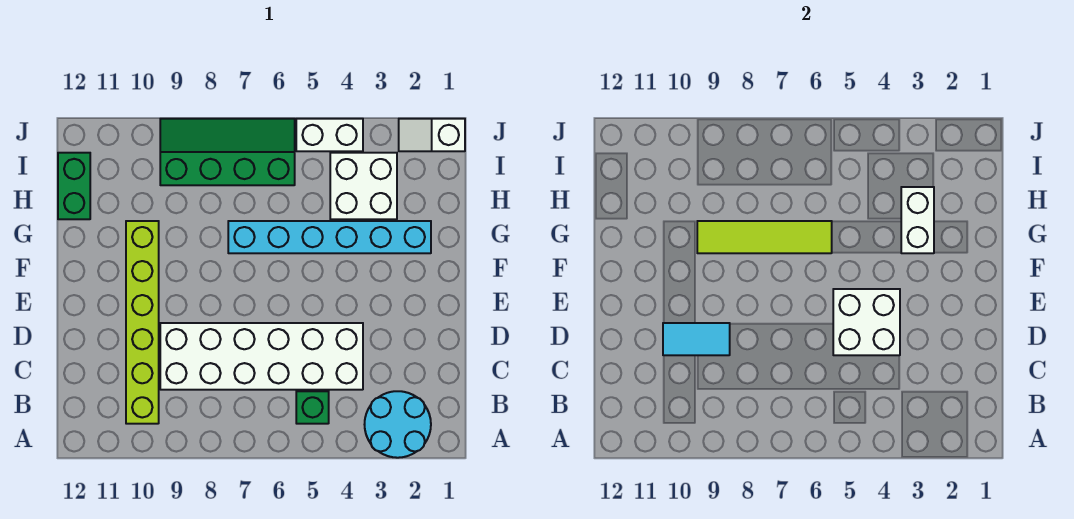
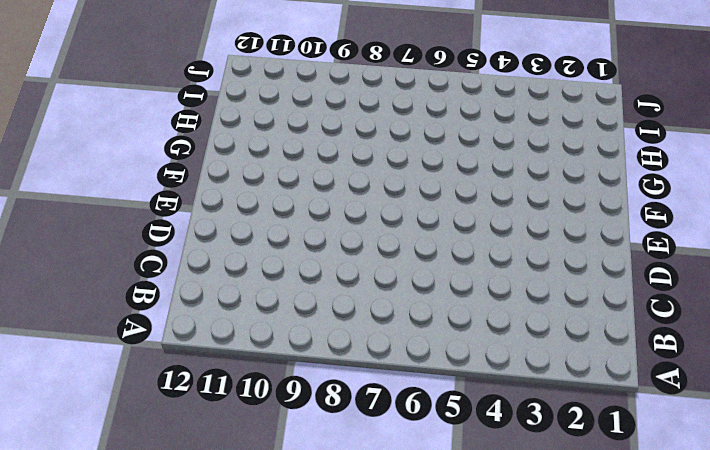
none -> cyan round brick A2:B3 level 1
none -> green brick B5 level 1
none -> lime brick B10:G10 level 1

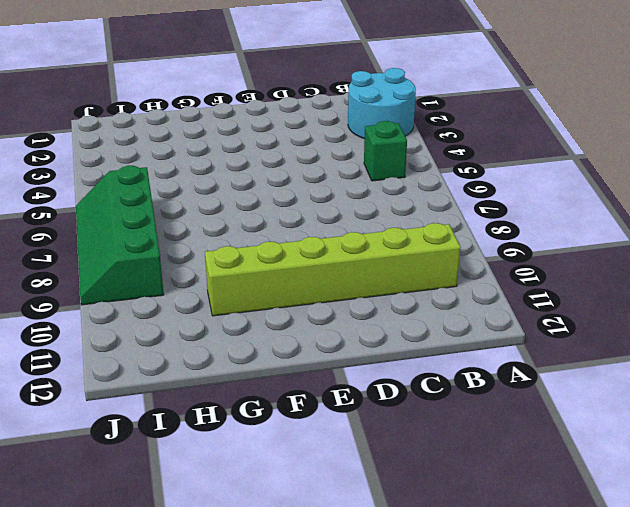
none -> white brick C4:D9 level 1
none -> cyan brick G2:G7 level 1
none -> white brick H3:I4 level 1

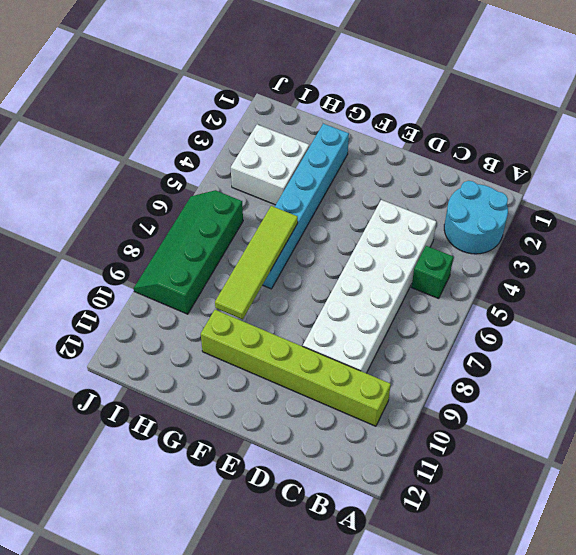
none -> green brick H12:I12 level 1
none -> white slope J1:J2 level 1 top 1
none -> white brick J4:J5 level 1

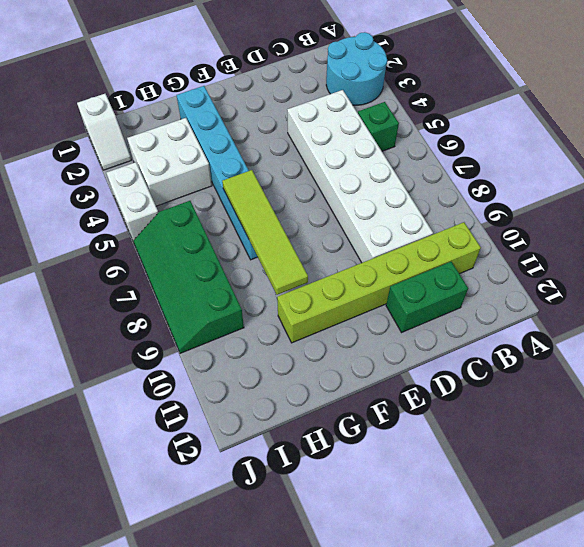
green brick C11:D11 level 1 -> green brick H12:I12 level 1
none -> white brick D4:E5 level 2
none -> cyan tile D9:D10 level 2
none -> white brick G3:H3 level 2

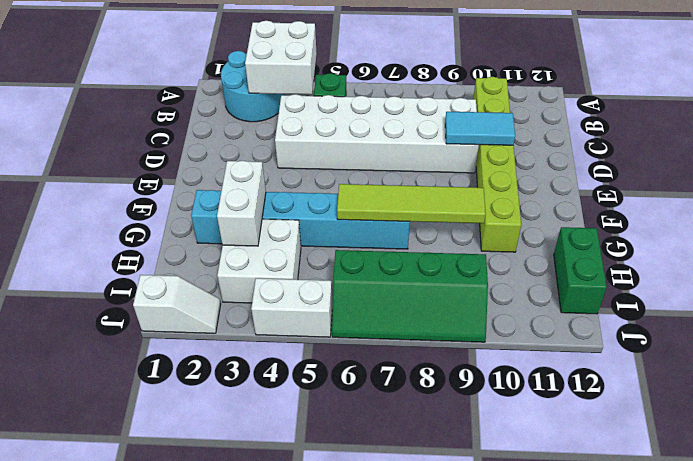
white brick A3:B4 level 2 -> white brick D4:E5 level 2

